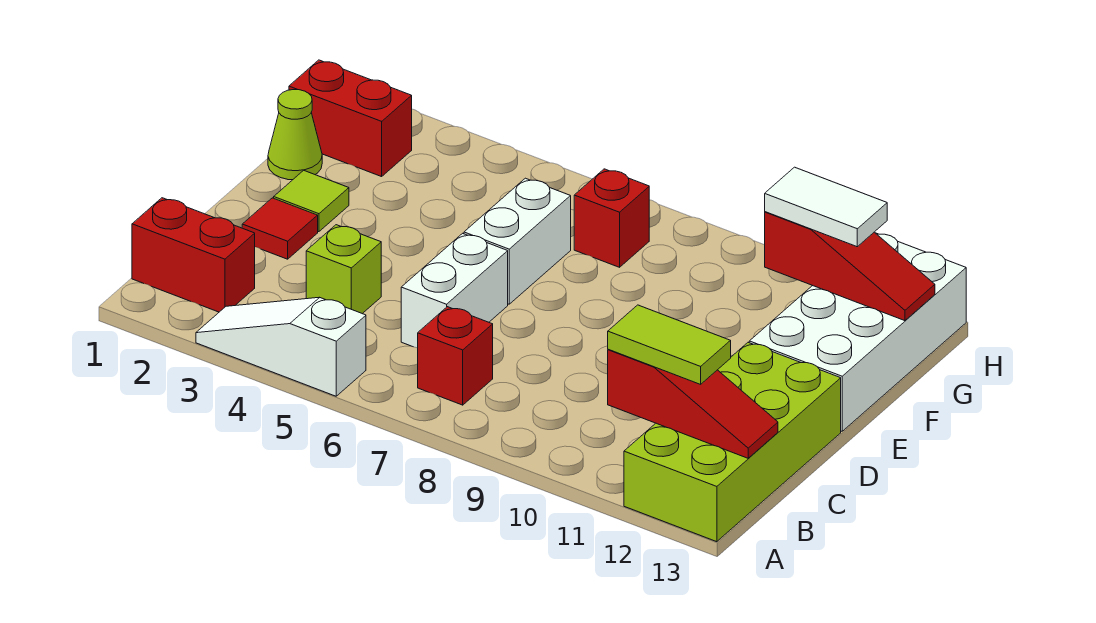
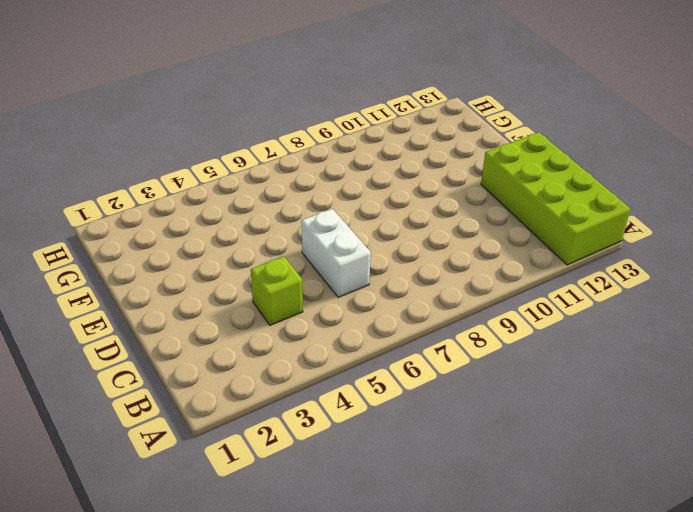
none -> white slope A3:A5 level 1 top 5
none -> red brick B1:B2 level 1
none -> red brick B7 level 1

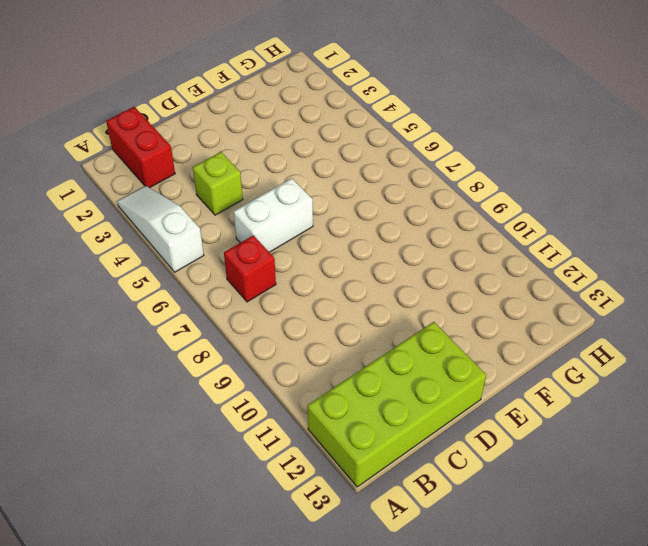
none -> red tile D2 level 1
none -> lime tile E2 level 1
none -> white brick E6:F6 level 1

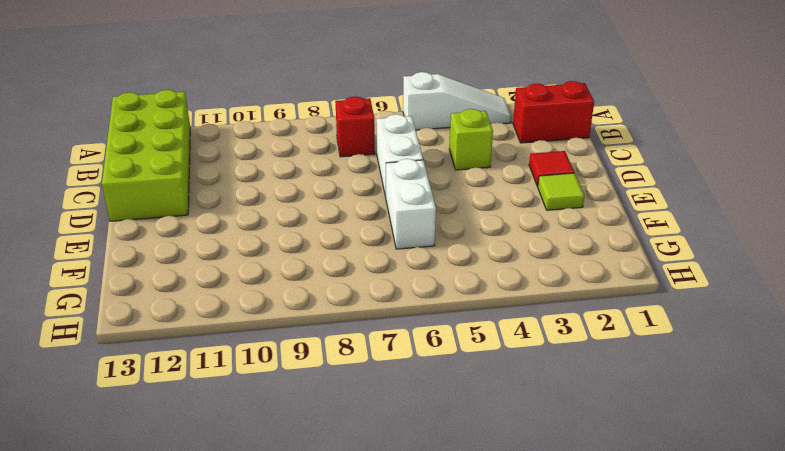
none -> white brick E12:H13 level 1
none -> lime cone F1 level 1
none -> red brick G1:G2 level 1

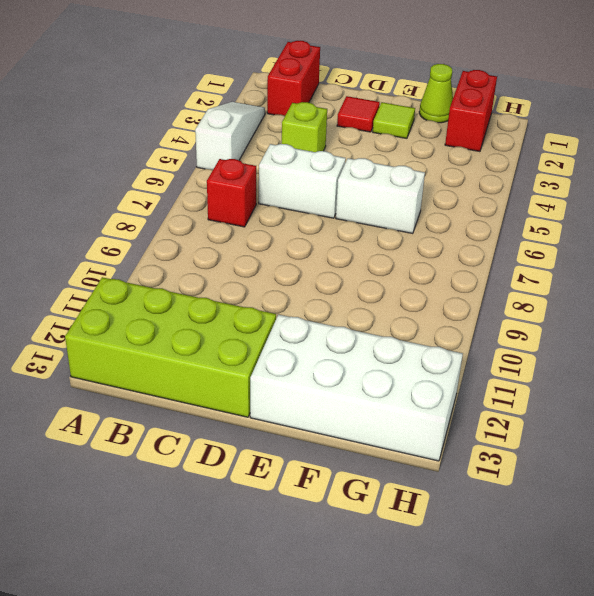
none -> red brick G7 level 1
none -> red slope B11:B13 level 2 top 11
none -> red slope G11:G13 level 2 top 11

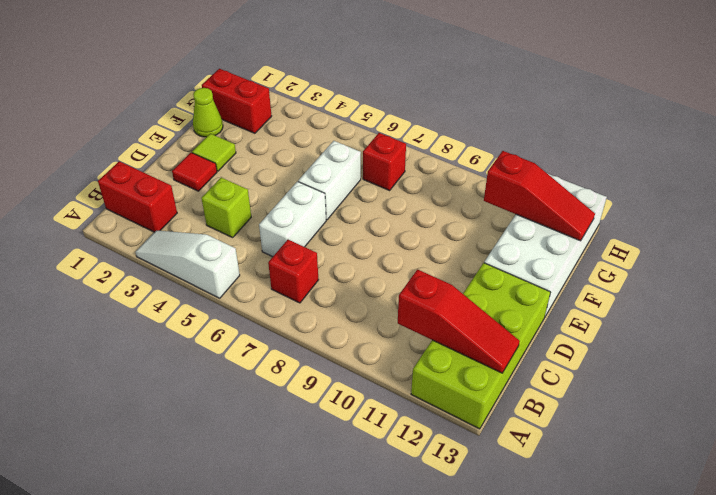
none -> lime tile B11:B12 level 3
none -> white tile G11:G12 level 3

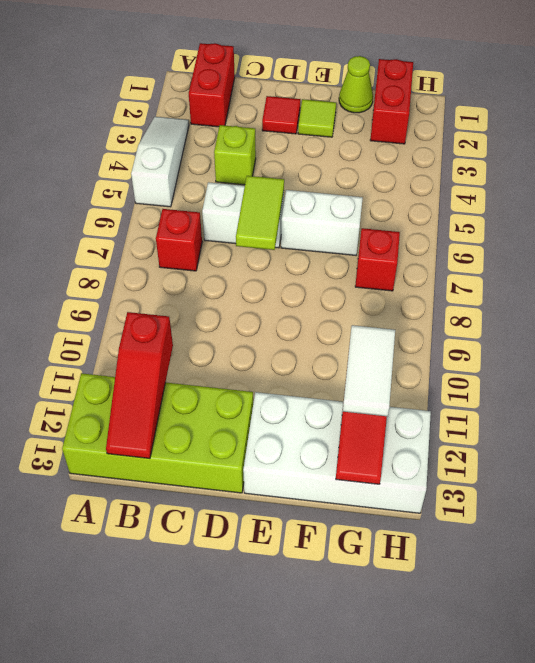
lime tile D6:D7 level 2 -> lime tile B11:B12 level 3

